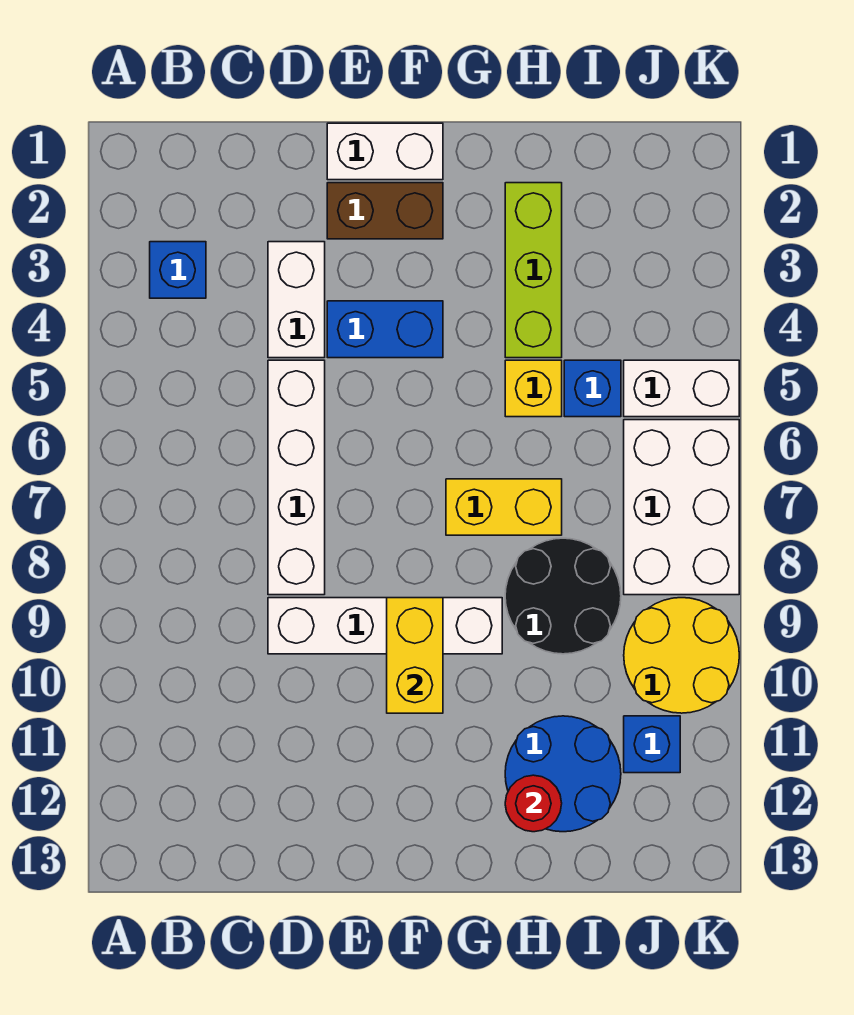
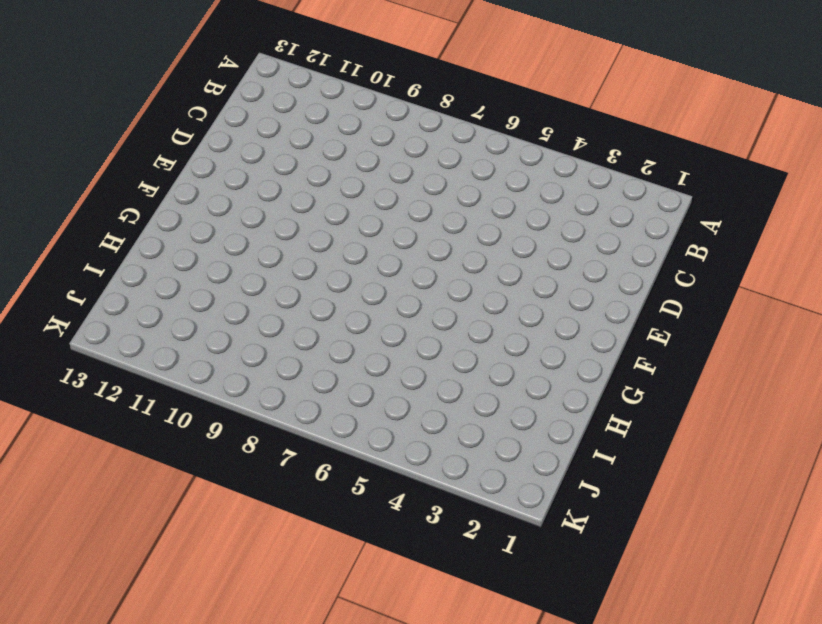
none -> blue brick B3 level 1
none -> white brick D3:D4 level 1
none -> white brick D5:D8 level 1

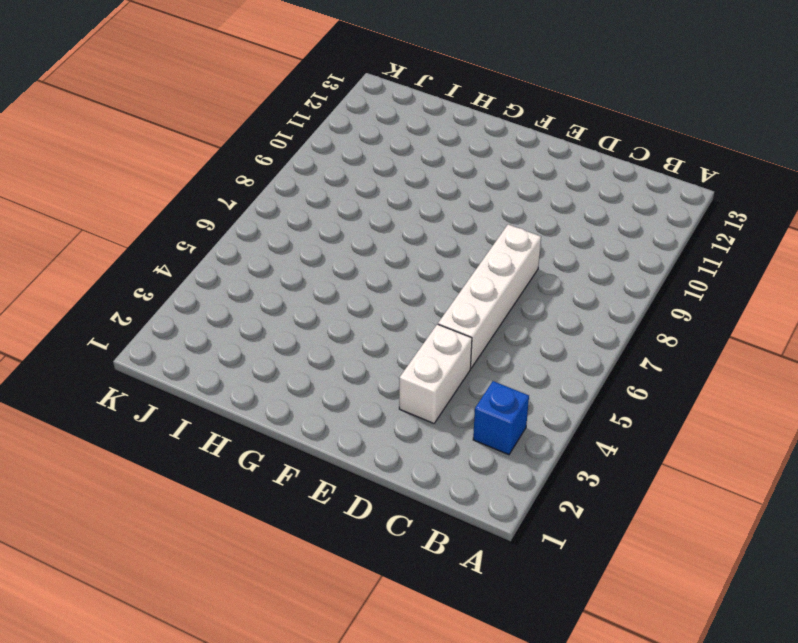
none -> white brick D9:G9 level 1
none -> white brick E1:F1 level 1
none -> brown brick E2:F2 level 1

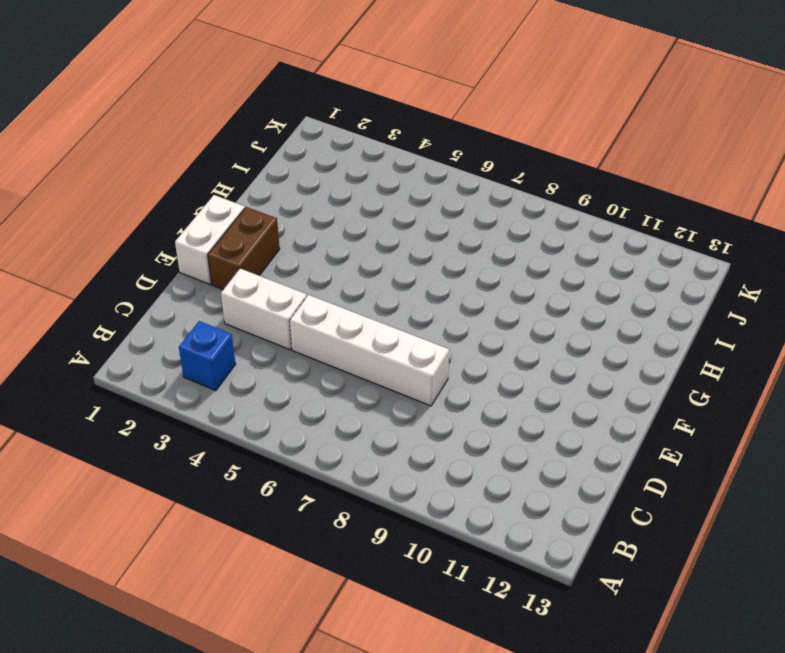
none -> white brick D9:G9 level 1
none -> blue brick E4:F4 level 1
none -> yellow brick G7:H7 level 1

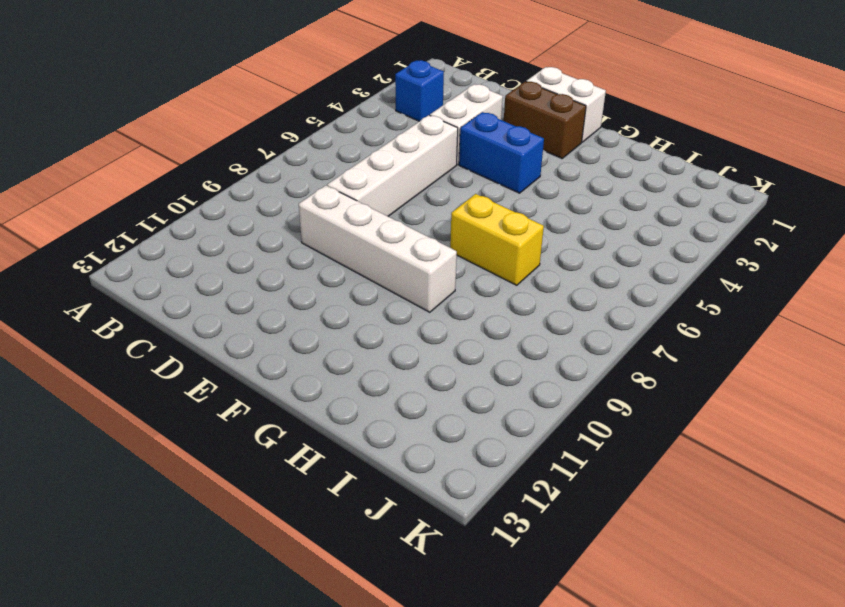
none -> lime brick H2:H4 level 1
none -> yellow brick H5 level 1
none -> black round brick H8:I9 level 1

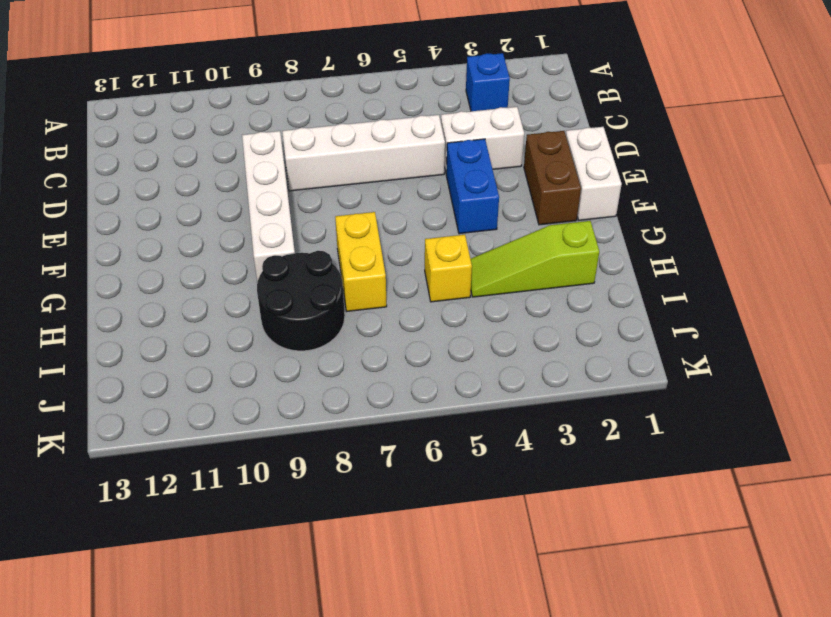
lime slope H2:H4 level 1 top 2 -> lime brick H2:H4 level 1
none -> blue round brick H11:I12 level 1
none -> blue brick I5 level 1
none -> white brick J5:K5 level 1

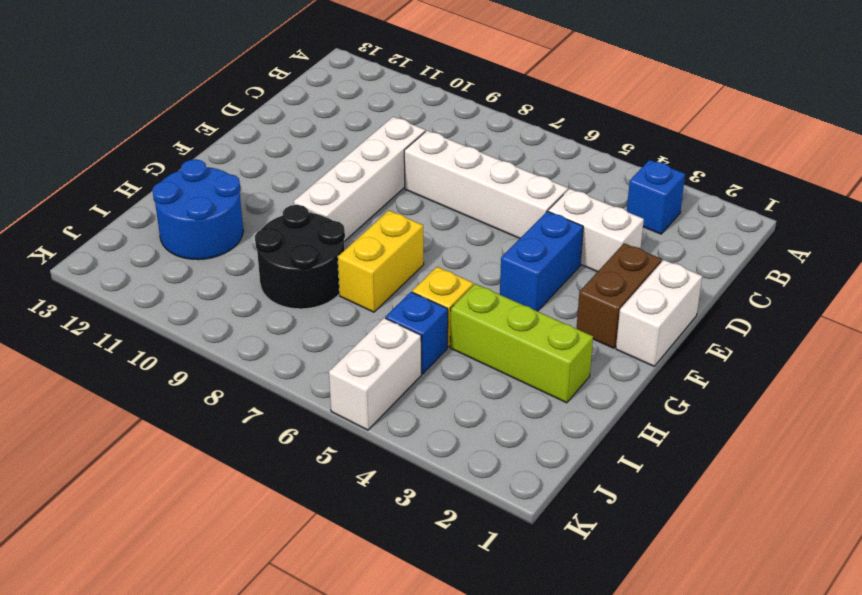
none -> white brick J6:K8 level 1
none -> yellow round brick J9:K10 level 1
none -> blue brick J11 level 1

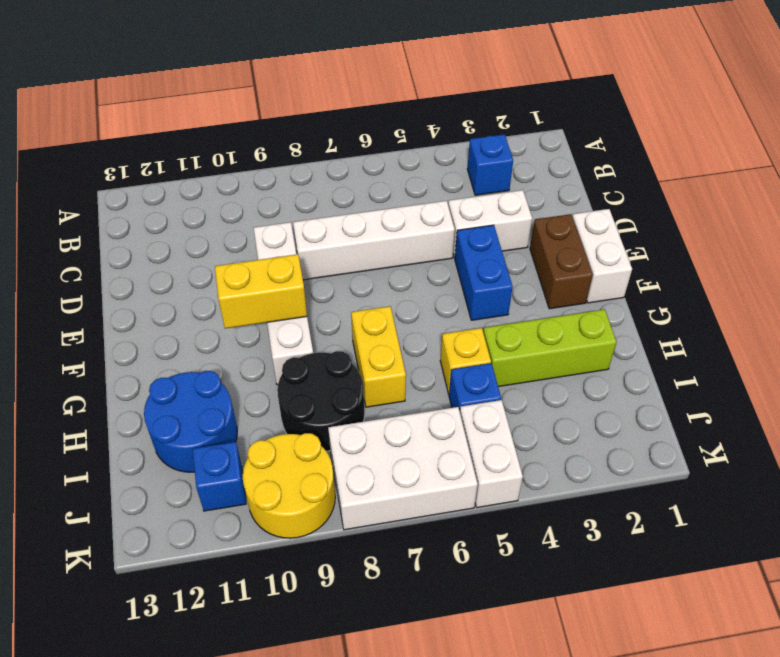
none -> red round brick H12 level 2

